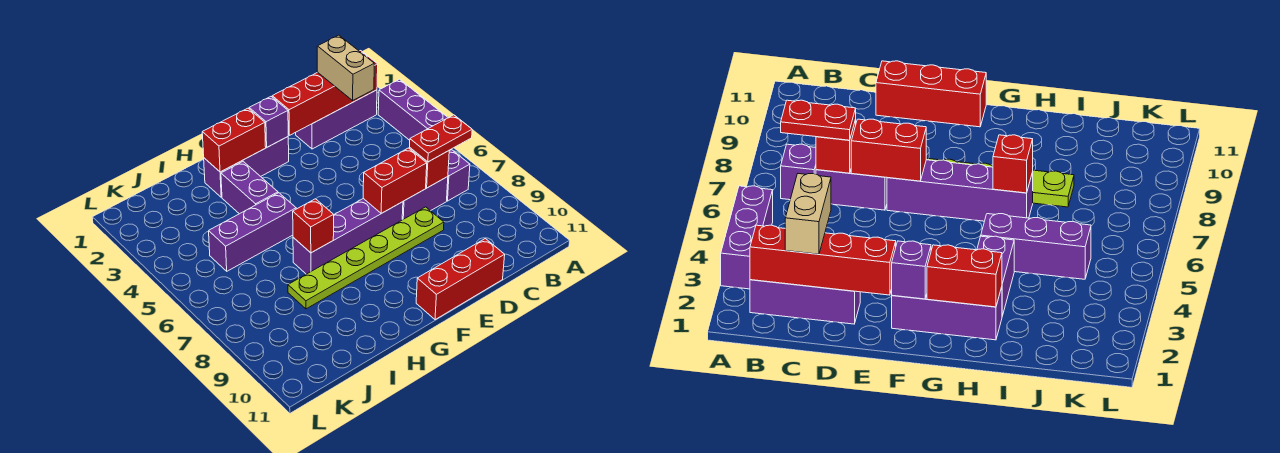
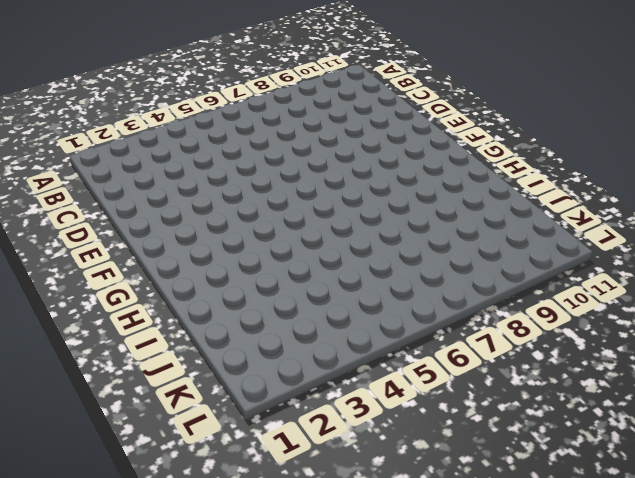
none -> purple brick A3:A5 level 1
none -> purple brick B2:D2 level 1
none -> purple brick B7 level 1

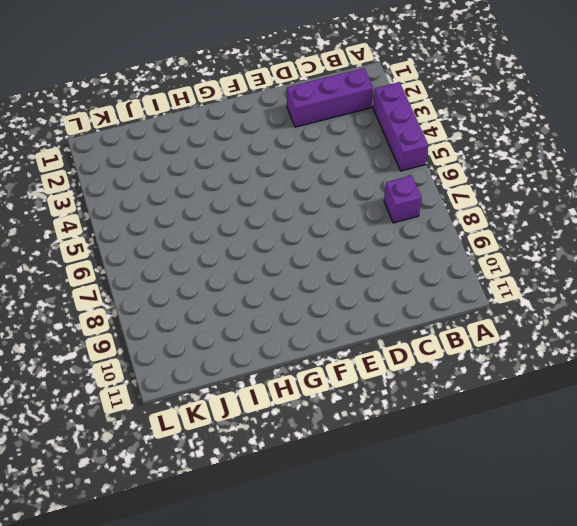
none -> purple brick C7:D7 level 1
none -> lime plate D8:I8 level 1
none -> red brick D11:F11 level 1

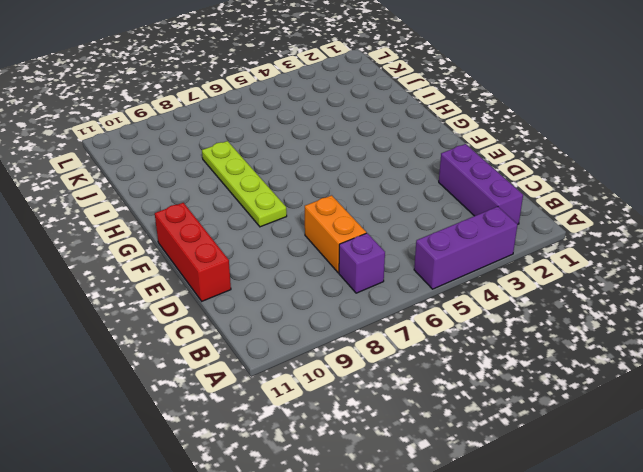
orange brick C7:D7 level 1 -> purple brick C7:D7 level 1
lime plate F8:I8 level 1 -> lime plate D8:I8 level 1
none -> purple brick E7:H7 level 1
none -> purple brick F2:H2 level 1
none -> purple brick H3:H4 level 1

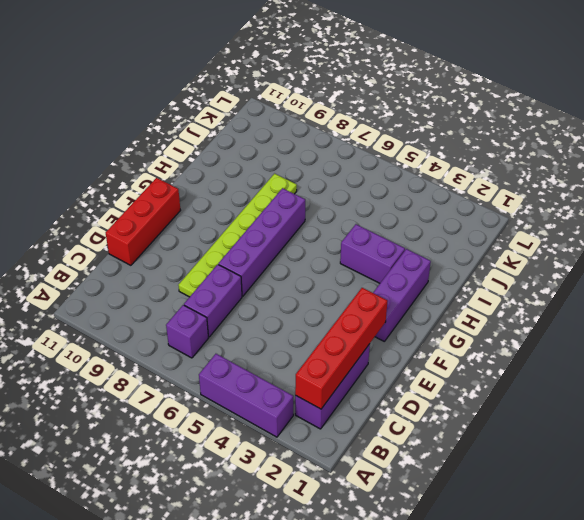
none -> purple brick H5:J5 level 1
none -> red brick C7 level 2
none -> red brick D7:E7 level 2

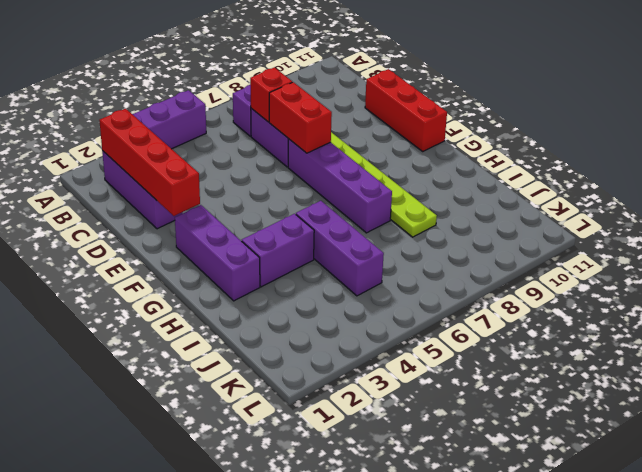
none -> purple brick F2 level 2
none -> red brick G2:H2 level 2
none -> red brick H7 level 2

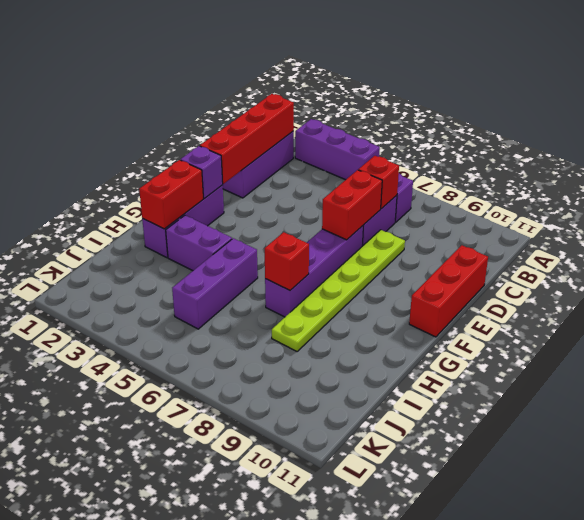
none -> red plate B7:C7 level 3
none -> tan brick C2:C3 level 3

